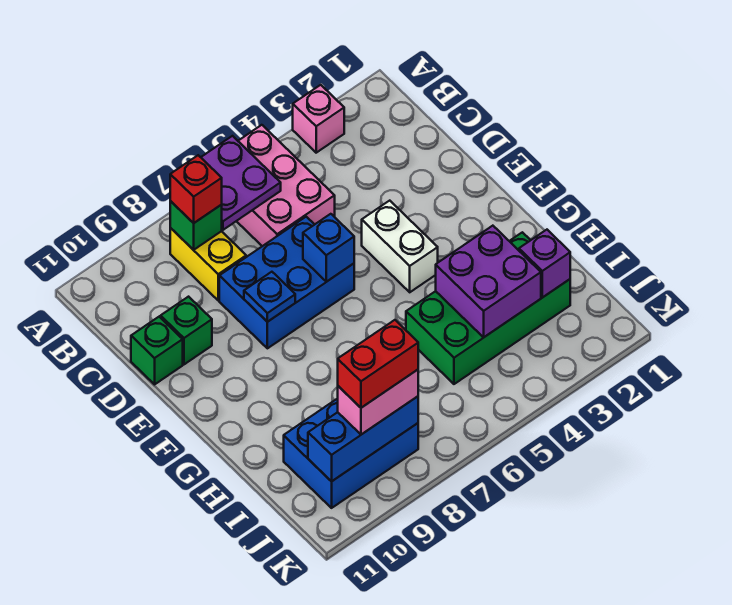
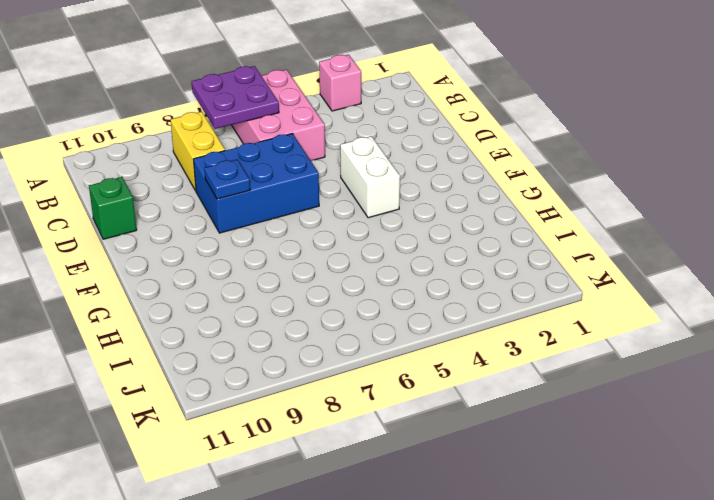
none -> green brick D10 level 1
none -> green brick H2:I5 level 1
none -> blue brick I8:J10 level 1

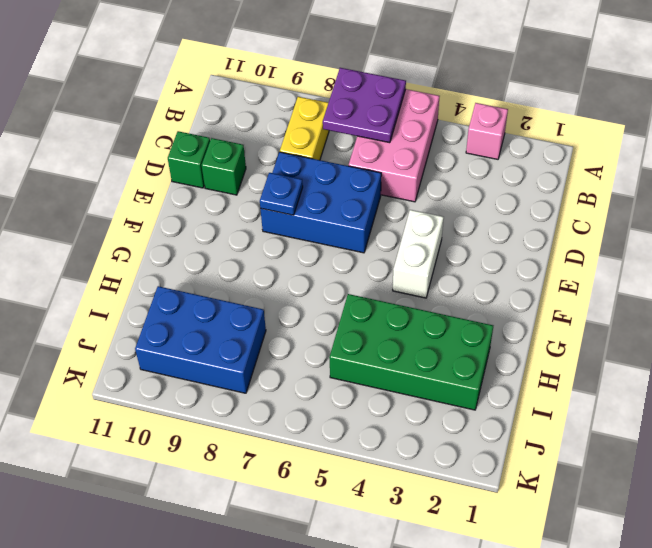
none -> green brick B8 level 2
none -> blue brick E6 level 2
none -> purple brick H3:I4 level 2

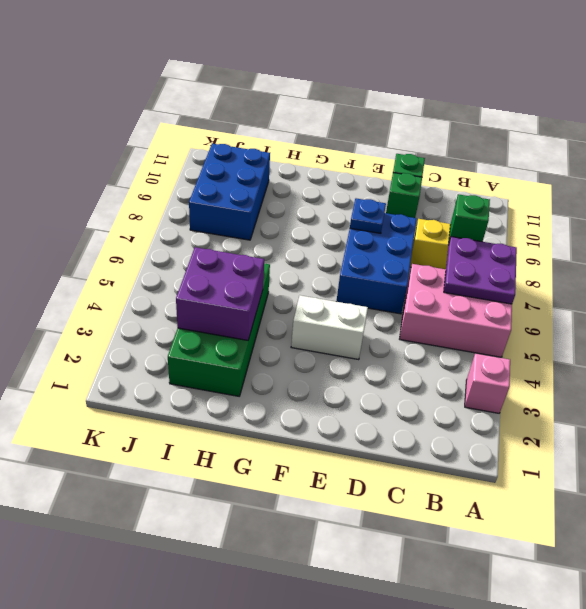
none -> blue brick E6 level 2
none -> purple brick I2 level 2
none -> blue brick J8:J10 level 2

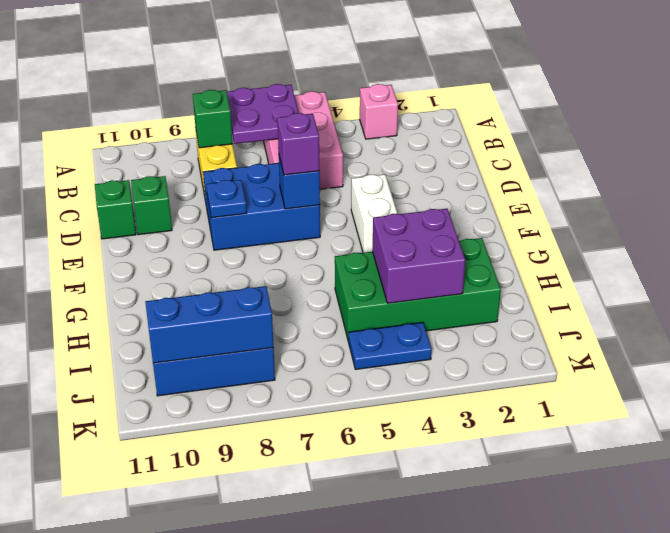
purple brick E6 level 3 -> purple brick I2 level 2
blue plate J4:J5 level 1 -> none
none -> red brick B8 level 3
none -> pink brick J8:J9 level 3
none -> red brick J8:J9 level 4

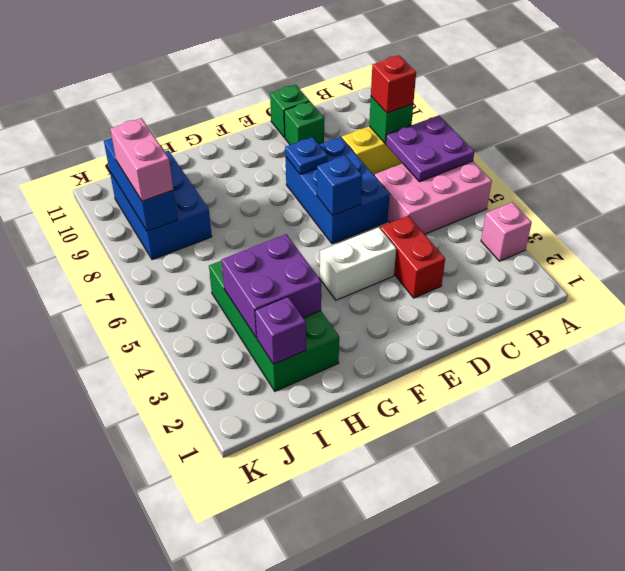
red brick D3:D4 level 1 -> red brick J8:J9 level 4

